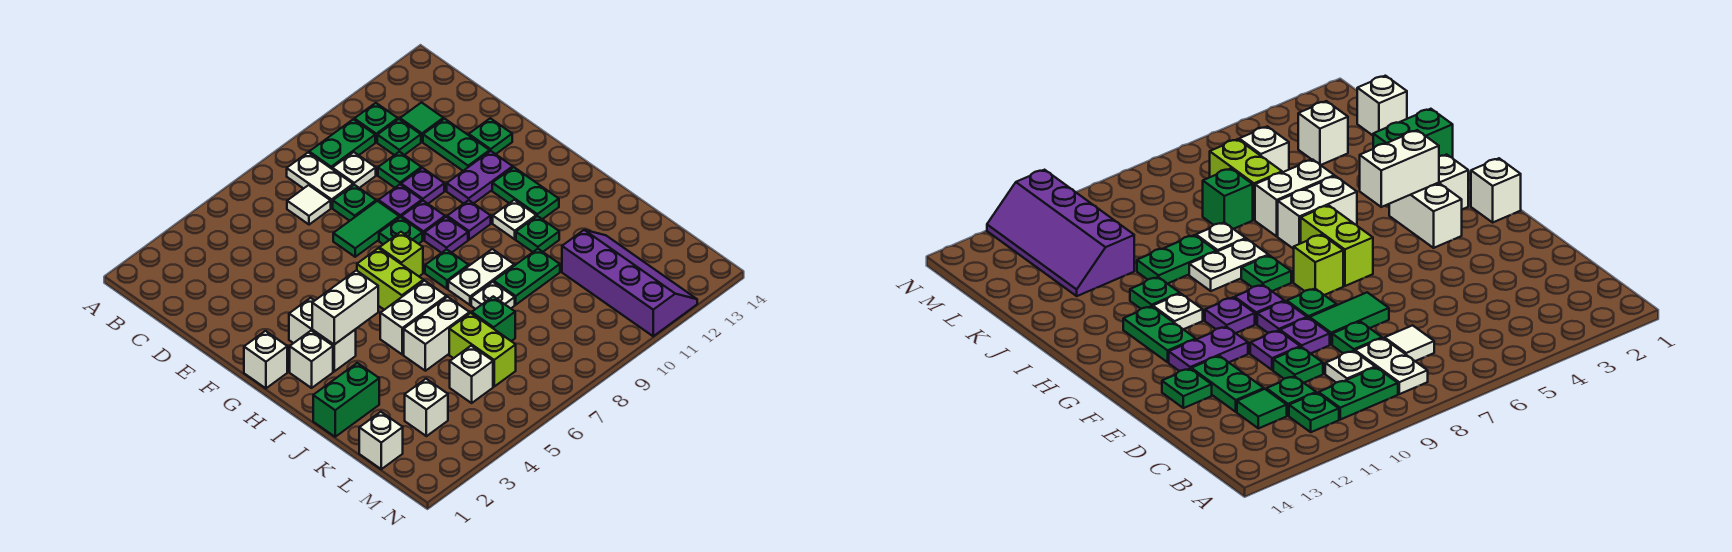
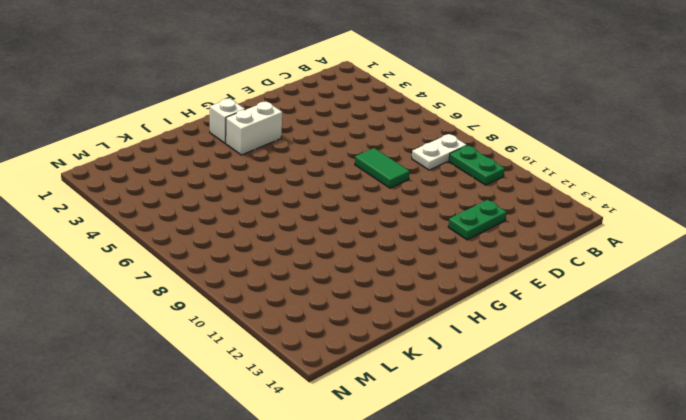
none -> green plate B11 level 1
none -> white tile C7 level 1
none -> white plate C9 level 1
none -> green plate C11 level 1

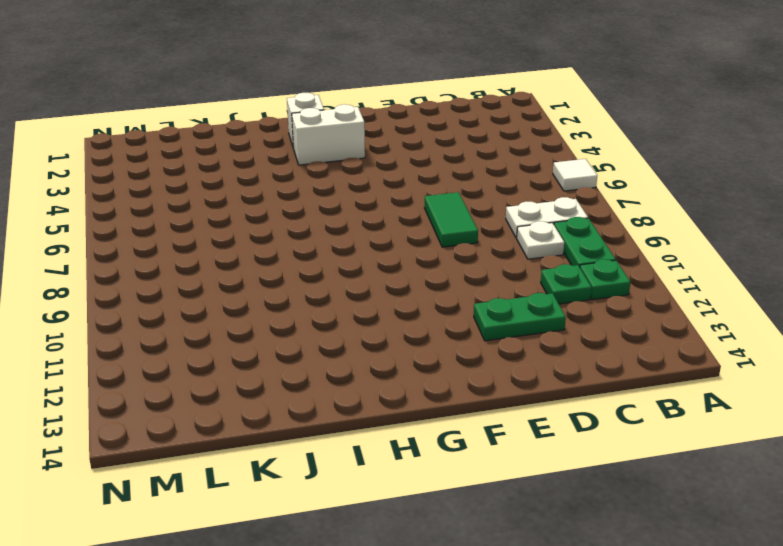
white tile A6 level 1 -> white tile C7 level 1
none -> green tile C12 level 1
none -> green plate D8 level 1
none -> green plate D10 level 1
none -> purple plate E9 level 1

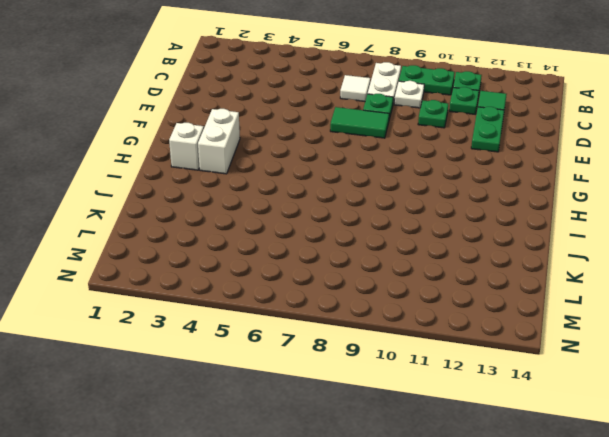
none -> purple plate E9 level 1
none -> purple plate E10 level 1
none -> green plate E13 level 1
none -> green plate F8 level 1

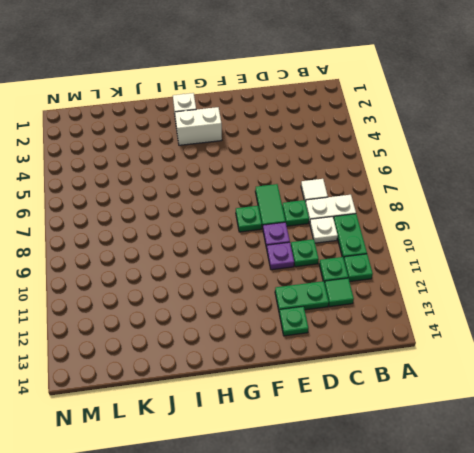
none -> purple plate F9 level 1
none -> purple plate F11:F12 level 1
none -> white brick G1 level 1
none -> lime brick G6:H6 level 1

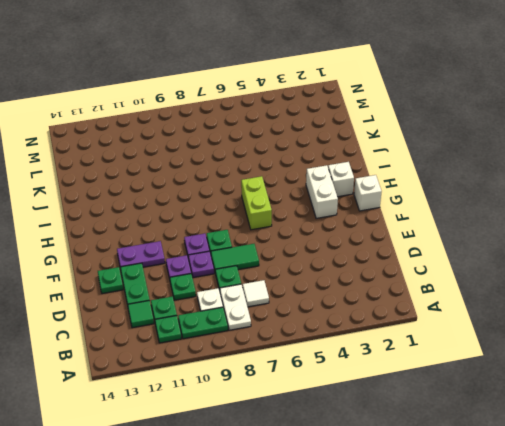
none -> lime brick G7 level 1
none -> purple plate G9 level 1
none -> purple plate G10 level 1
none -> green plate G12:H12 level 1

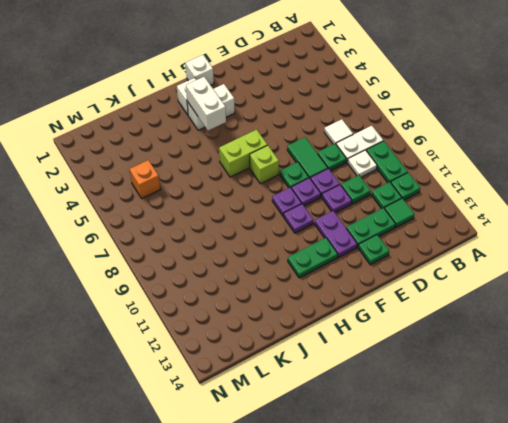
orange brick L5 level 1 -> white brick L5 level 1
none -> green plate H8 level 1
none -> white plate H11 level 1
none -> white brick I5:I6 level 1
none -> white plate I8:I9 level 1

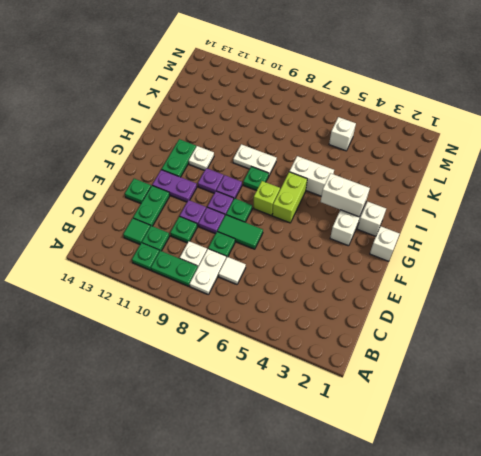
none -> green plate I11 level 1
none -> green brick J1:J2 level 1
none -> white brick J5:J6 level 1
none -> white plate J8 level 1

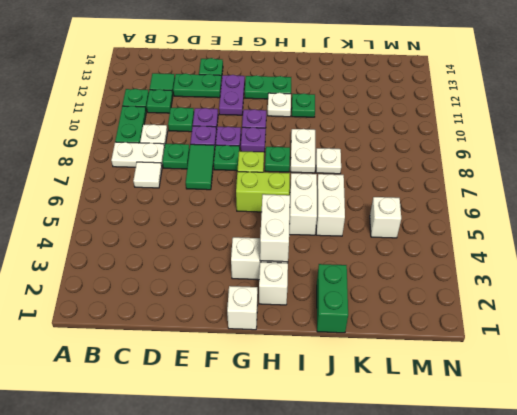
none -> green plate J9:J10 level 1
none -> lime brick K6:L6 level 1
none -> green brick K7 level 1
none -> purple slope K11:N12 level 1 top 11

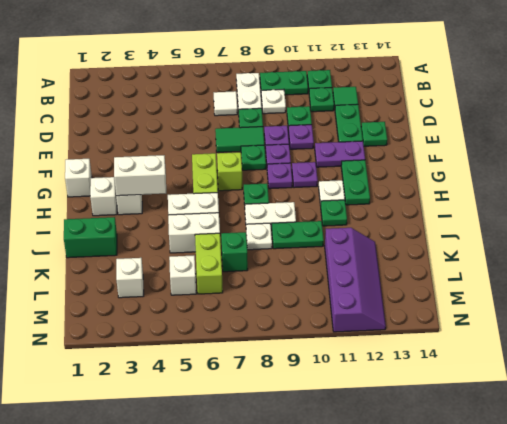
none -> white brick L1 level 1

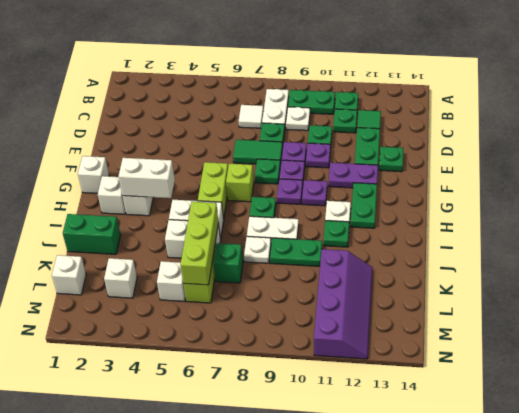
lime brick J6:L6 level 2 -> none

